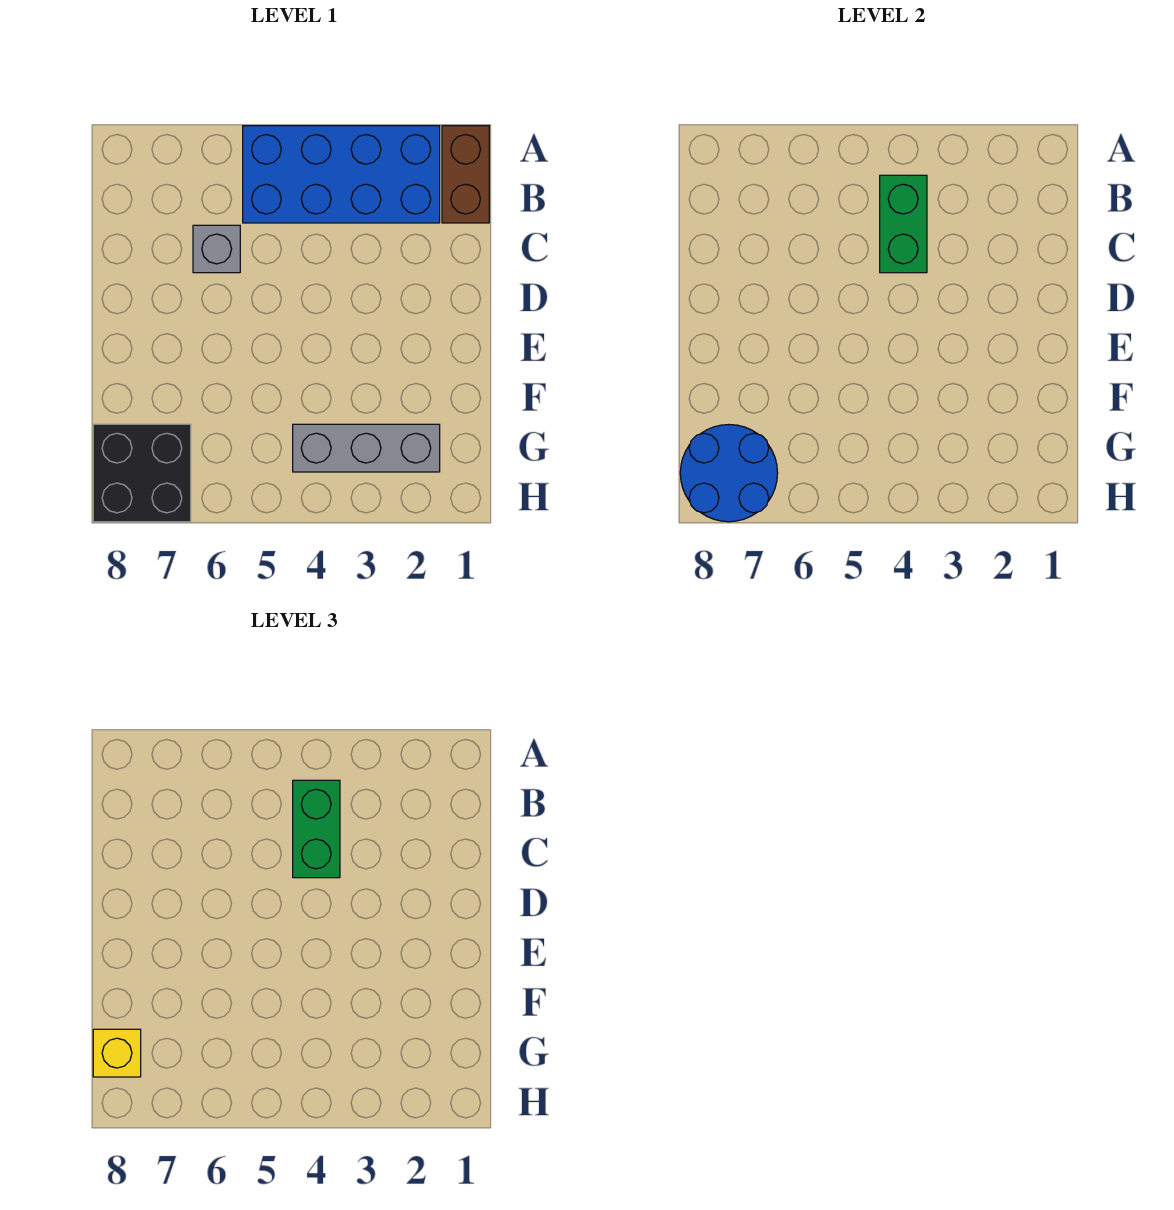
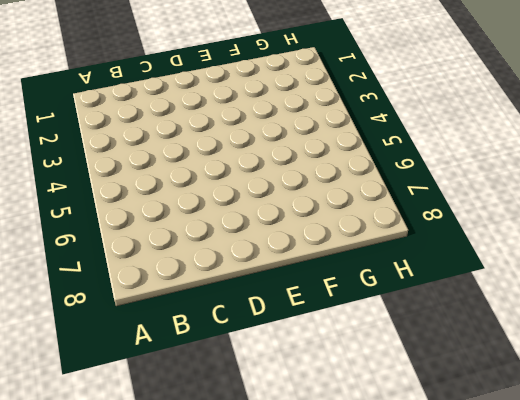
none -> brown brick A1:B1 level 1
none -> blue brick A2:B5 level 1

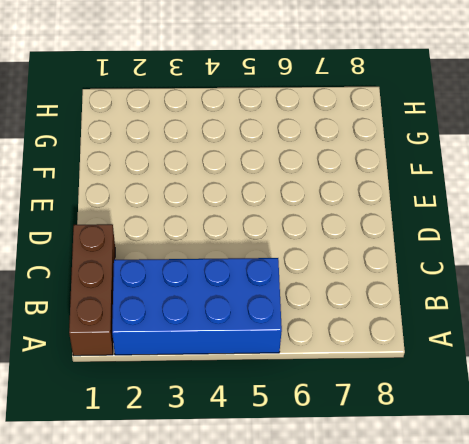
brown brick A1:C1 level 1 -> brown brick A1:B1 level 1
none -> grey brick C6 level 1
none -> grey brick G2:G4 level 1

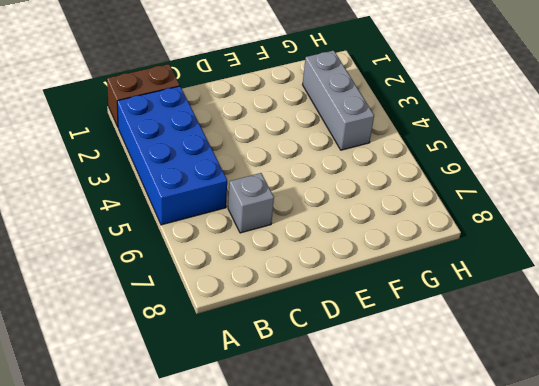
none -> black brick G7:H8 level 1
none -> green brick B4:C4 level 2

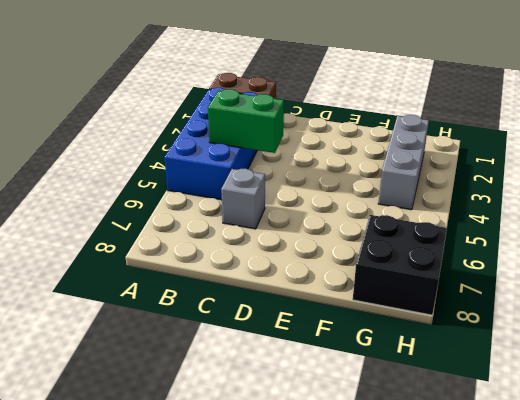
none -> blue round brick G7:H8 level 2
none -> green brick B4:C4 level 3

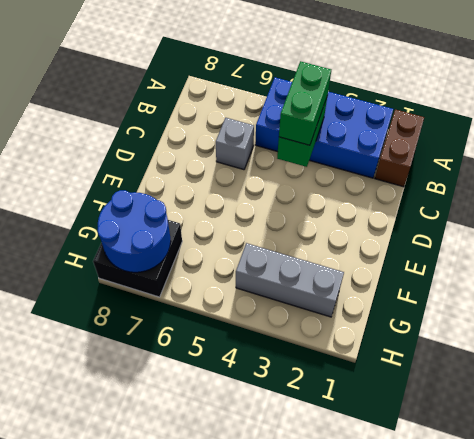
none -> yellow brick G8 level 3

